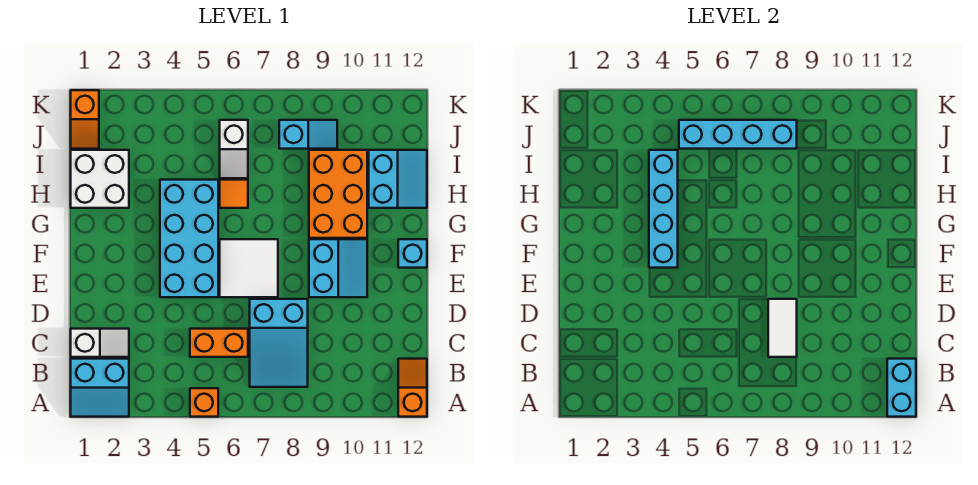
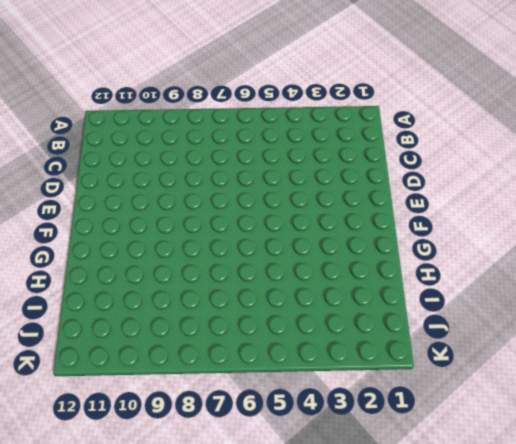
none -> cyan slope A1:B2 level 1 top B
none -> orange brick A5 level 1
none -> orange slope A12:B12 level 1 top A

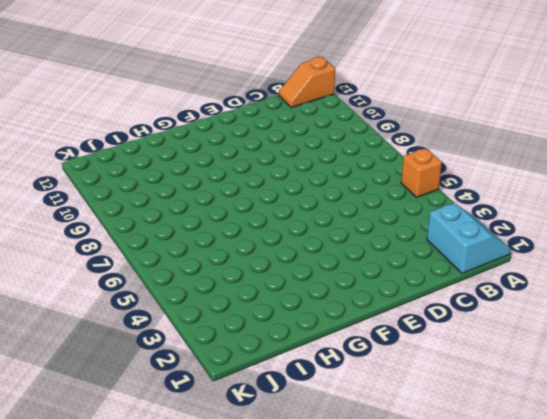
none -> cyan slope B7:D8 level 1 top D
none -> white slope C1:C2 level 1 top 1
none -> orange brick C5:C6 level 1

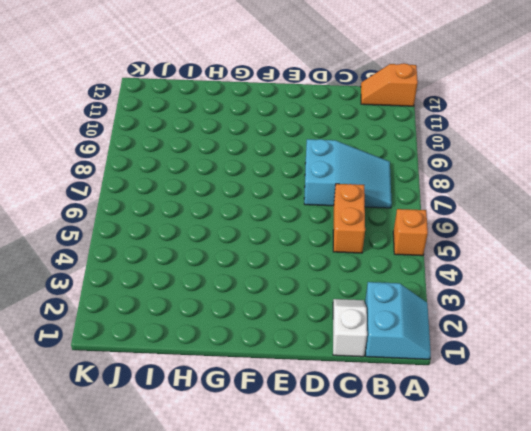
none -> cyan brick E4:H5 level 1
none -> white tile E6:F7 level 1
none -> cyan slope E9:F10 level 1 top 9

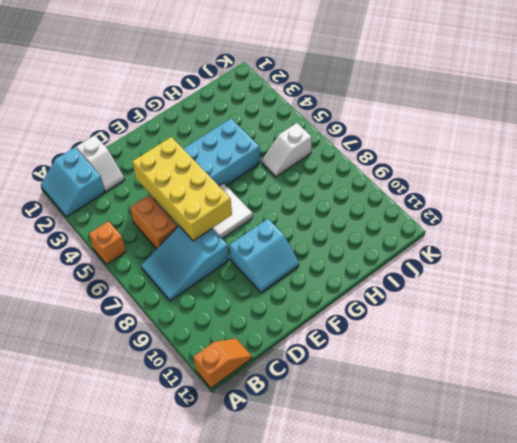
yellow brick D4:E7 level 2 -> none
none -> cyan brick F12 level 1
none -> orange brick G9:I10 level 1
none -> white brick H1:I2 level 1

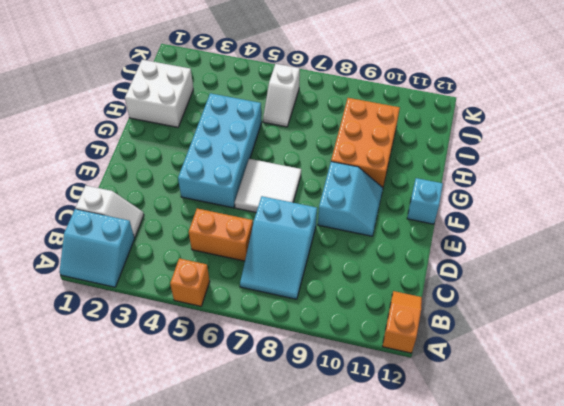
none -> orange tile H6 level 1
none -> cyan slope H11:I12 level 1 top 11
none -> orange slope J1:K1 level 1 top K

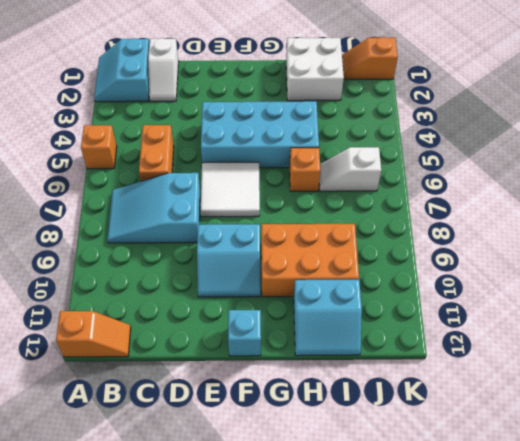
orange brick H6 level 1 -> orange tile H6 level 1
none -> cyan slope J8:J9 level 1 top 8
none -> cyan brick A12:B12 level 2
none -> white tile C8:D8 level 2

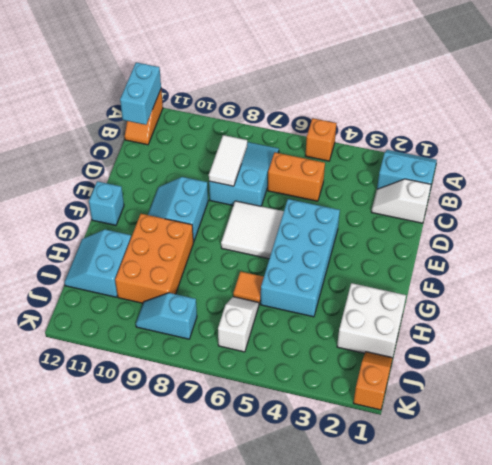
none -> cyan brick F4:I4 level 2
none -> cyan brick J5:J8 level 2

